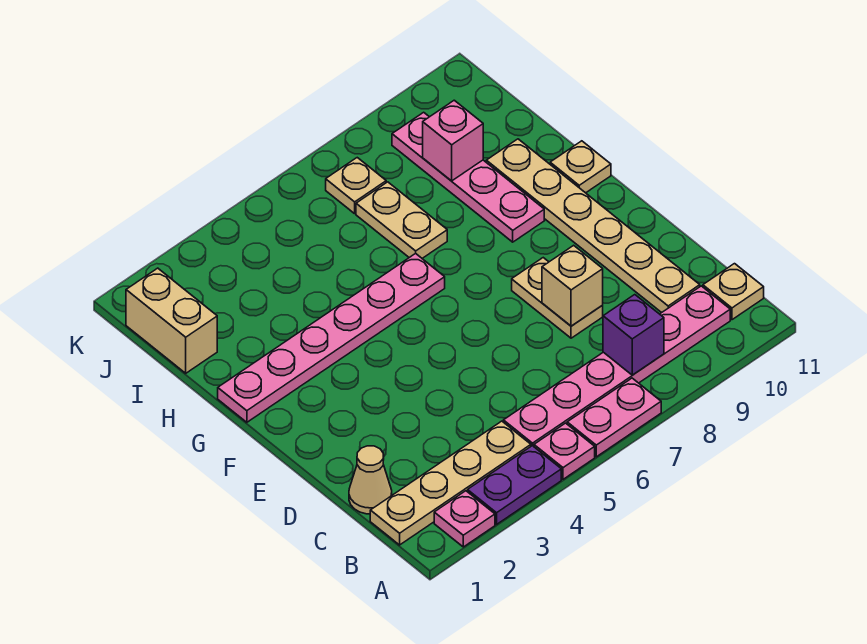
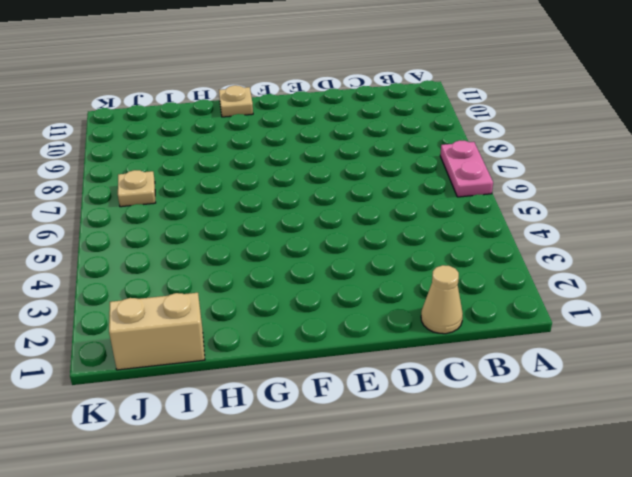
none -> pink plate A2 level 1
none -> purple plate A3:A4 level 1
none -> pink plate A5 level 1

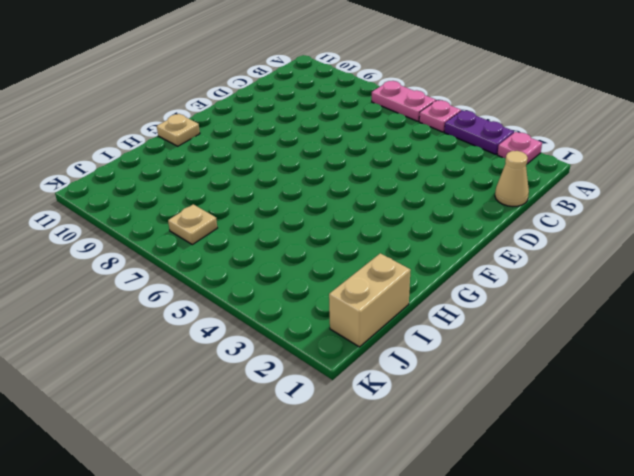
none -> tan plate B1:B4 level 1
none -> pink plate B5:B10 level 1
none -> tan plate B11 level 1

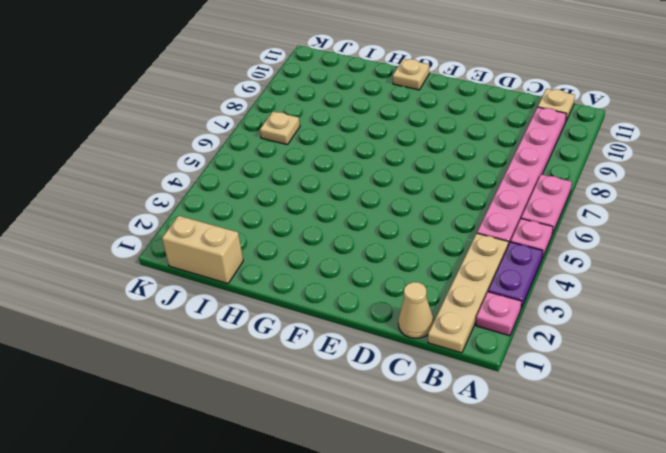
none -> tan plate C10:H10 level 1
none -> tan plate D8:E8 level 1
none -> pink plate G1:G6 level 1

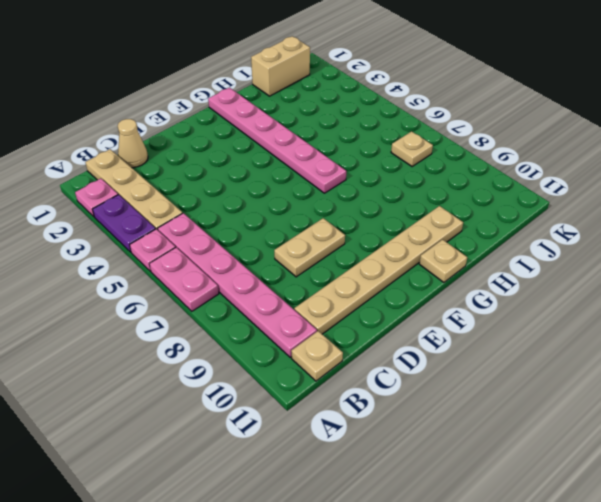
none -> pink plate G9:J9 level 1
none -> tan plate H7:I7 level 1
none -> purple brick B8 level 2

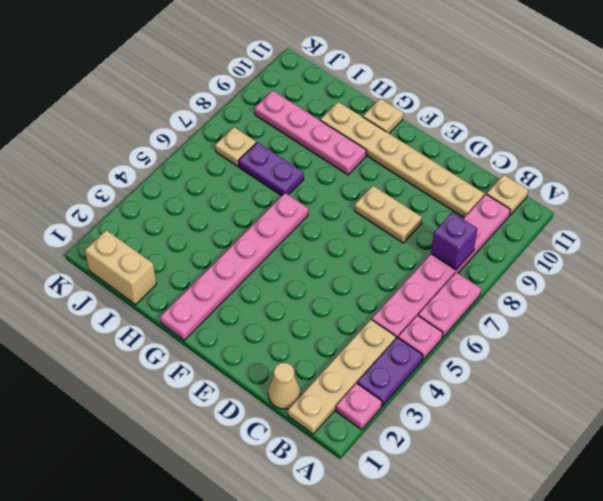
purple plate H7:I7 level 1 -> tan plate H7:I7 level 1
none -> tan brick D8 level 2
none -> pink brick I9 level 2

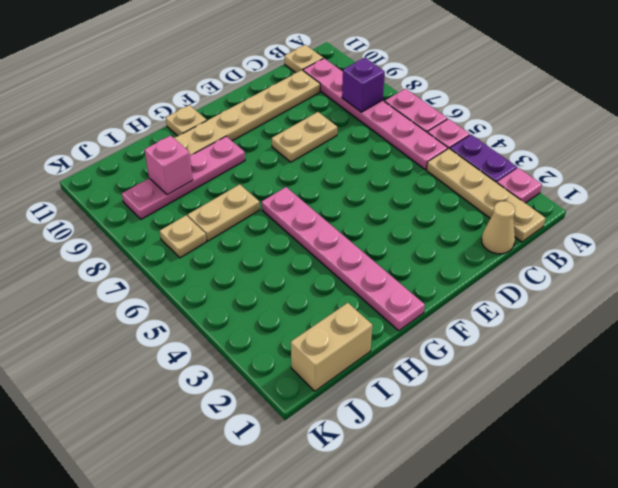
none -> tan brick D8 level 2

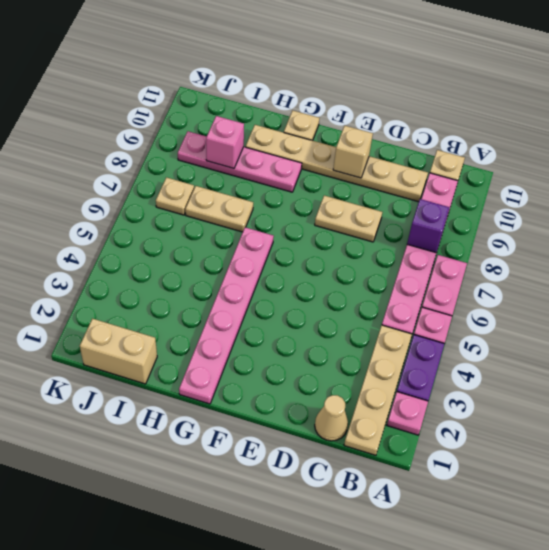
tan brick E10 level 2 -> tan brick D8 level 2

